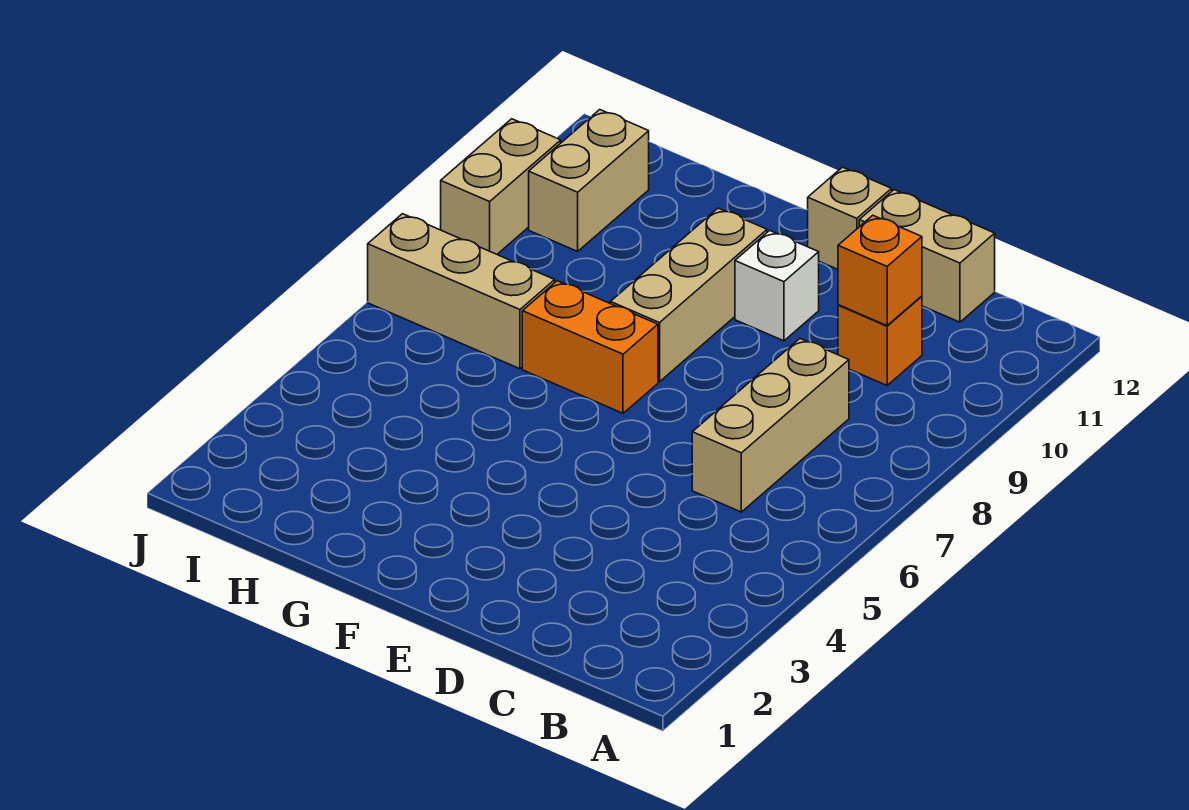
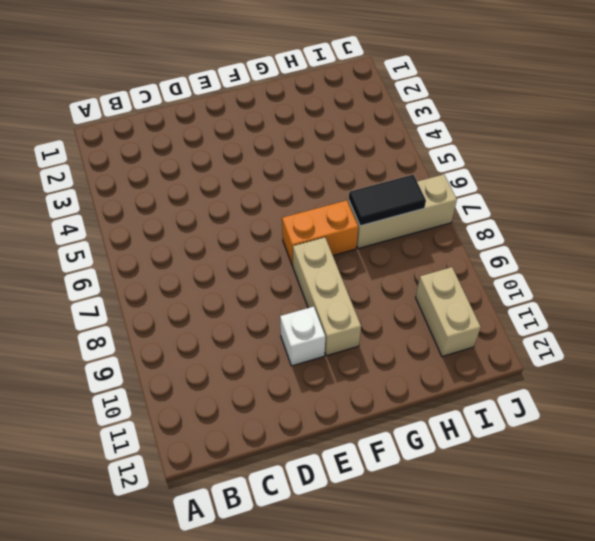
black tile H7:I7 level 2 -> none
none -> tan brick C6:C8 level 1
none -> orange brick C10 level 1

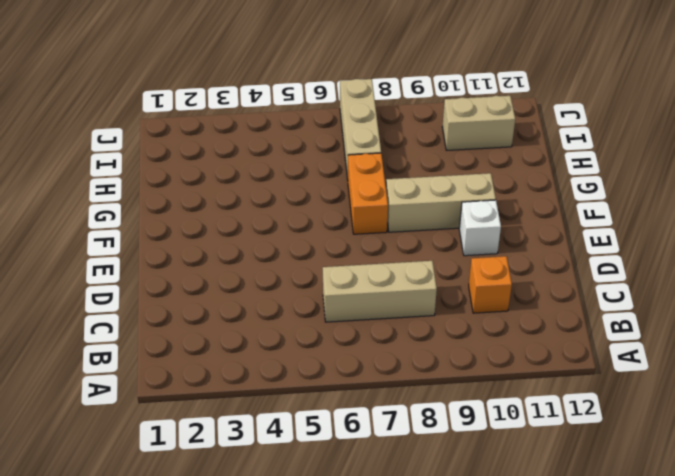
none -> tan brick C12:D12 level 1
none -> tan brick E12 level 1

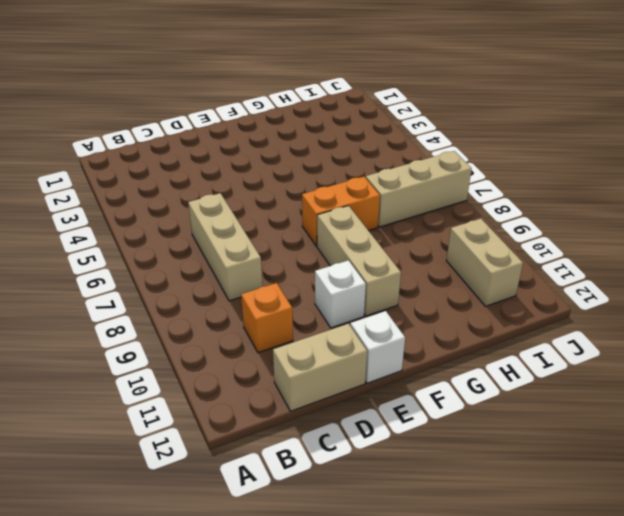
white brick E12 level 1 -> tan brick E12 level 1
none -> tan brick J9:J10 level 1
none -> orange brick C10 level 2

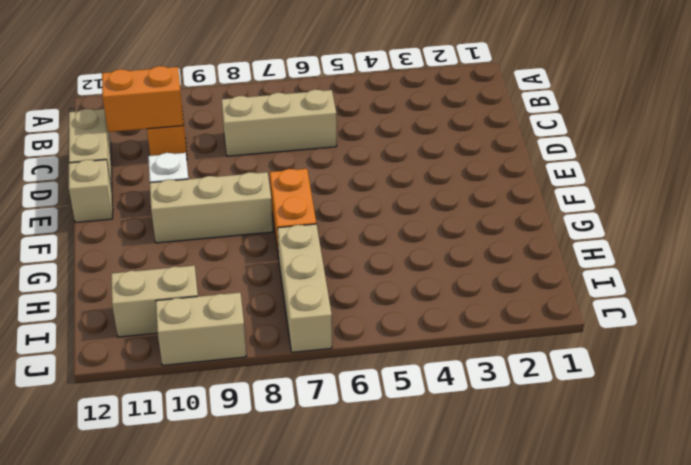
orange brick C10:C11 level 2 -> orange brick C10 level 2

